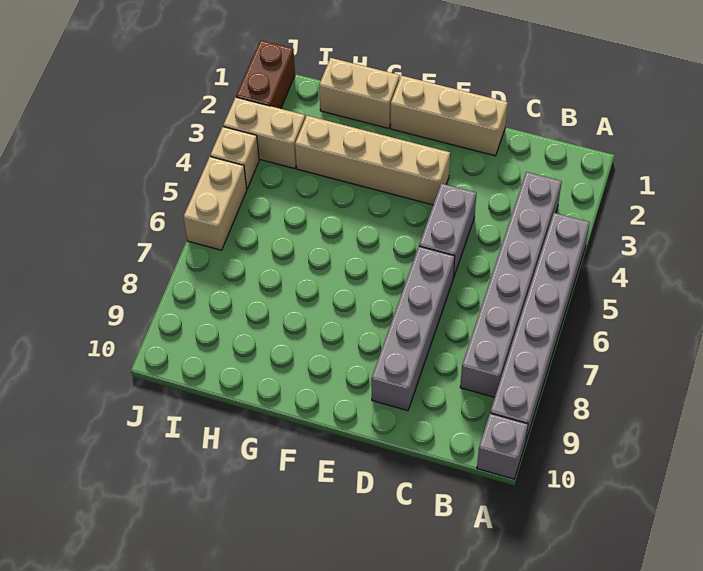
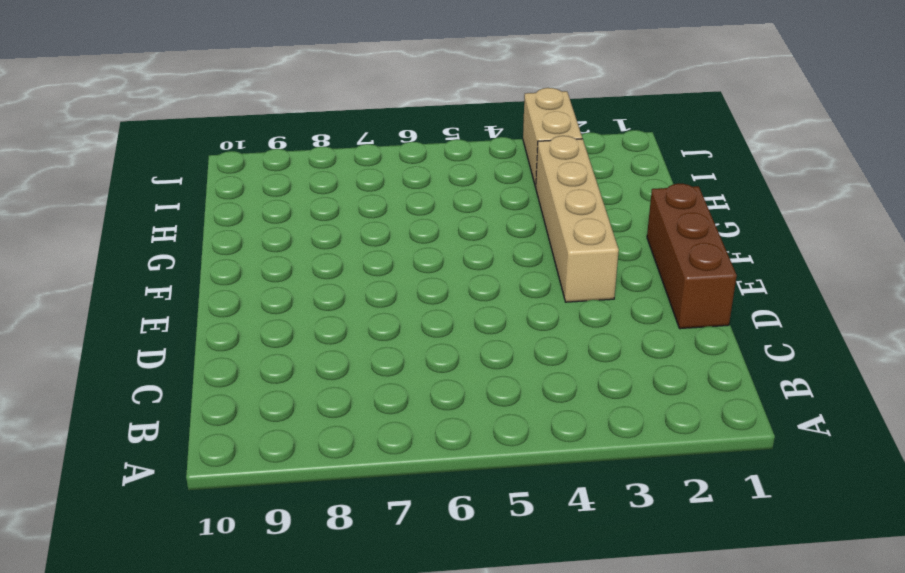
brown brick D1:F1 level 1 -> tan brick D1:F1 level 1
none -> grey brick A4:A9 level 1
none -> grey brick A10 level 1
none -> grey brick B3:B8 level 1

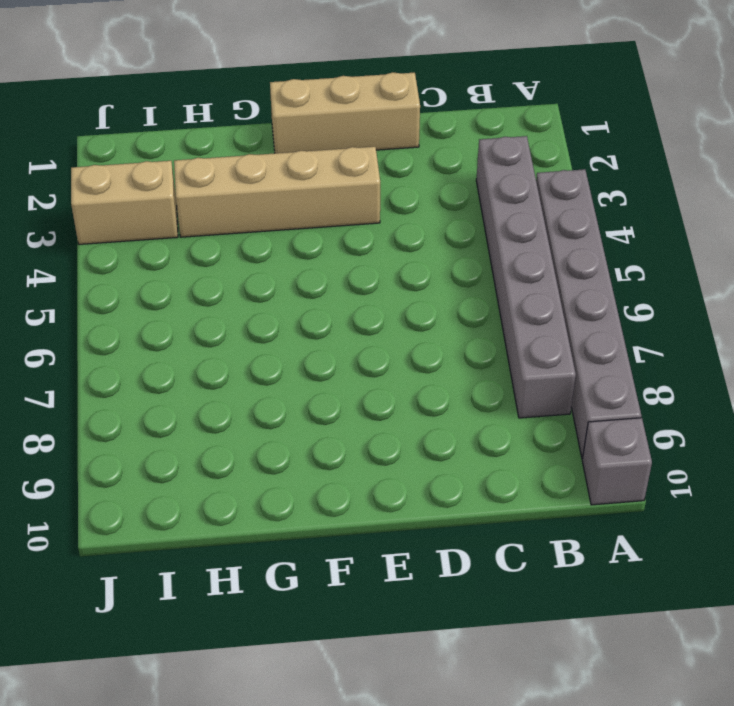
none -> grey brick D4:D5 level 1
none -> grey brick D6:D9 level 1
none -> tan brick G1:H1 level 1

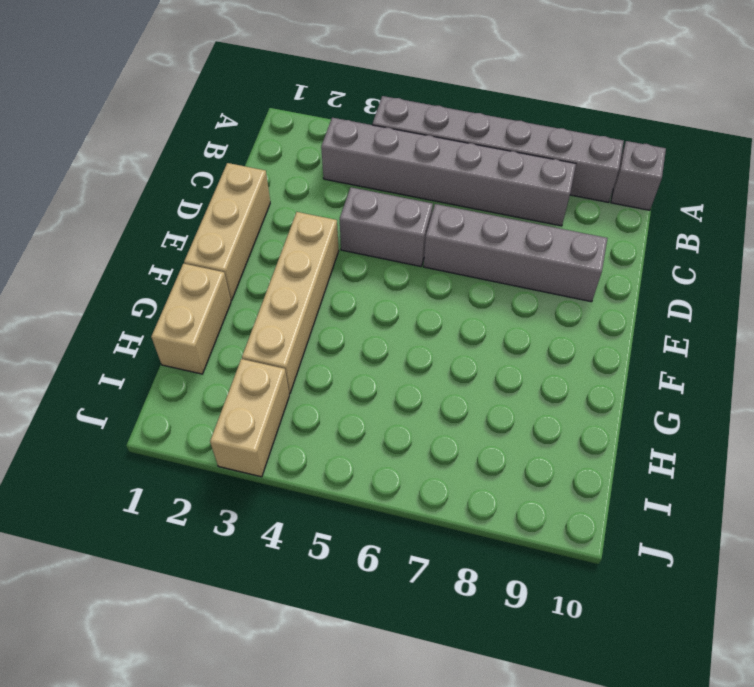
none -> brown brick J1:J2 level 1
none -> tan brick J4 level 1
none -> tan brick J5:J6 level 1

